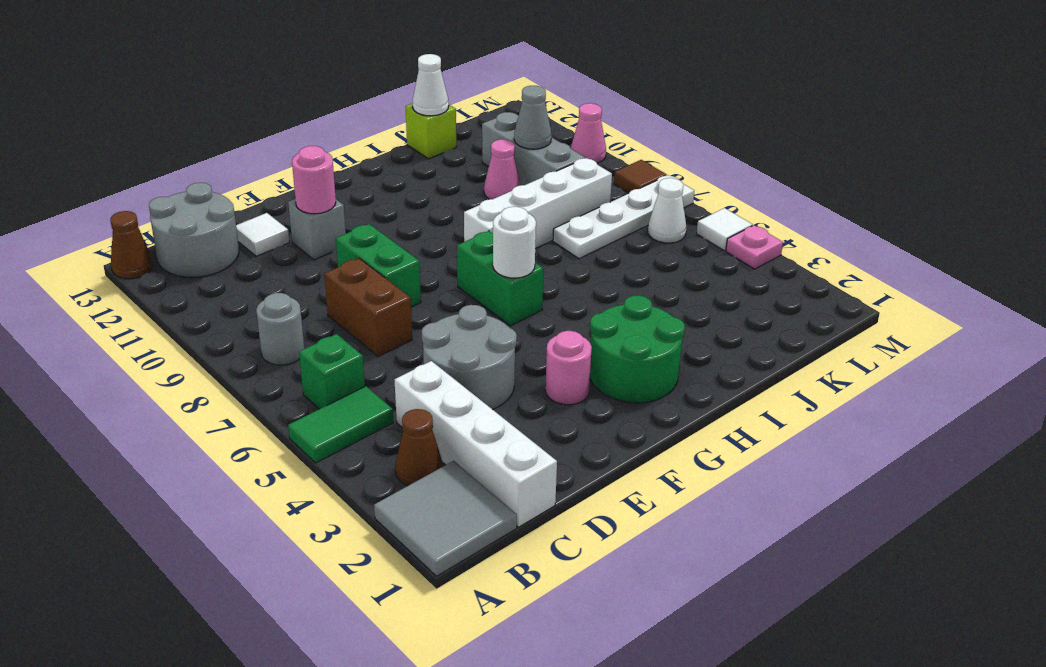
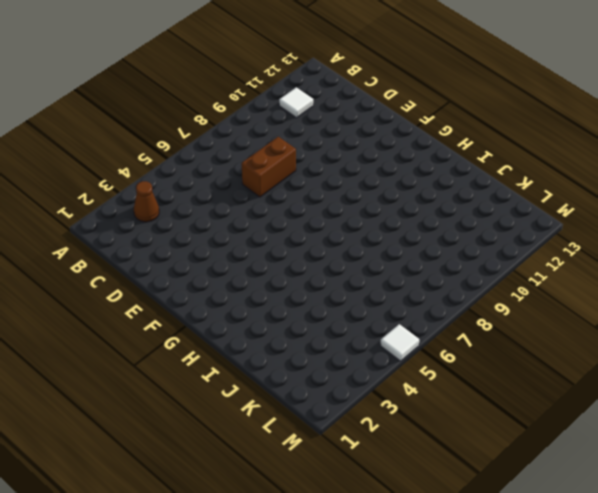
white tile B11 level 1 -> white tile D12 level 1
none -> grey tile A1:B2 level 1
none -> green tile A5:B5 level 1
none -> brown cone A13 level 1
none -> green brick B6 level 1

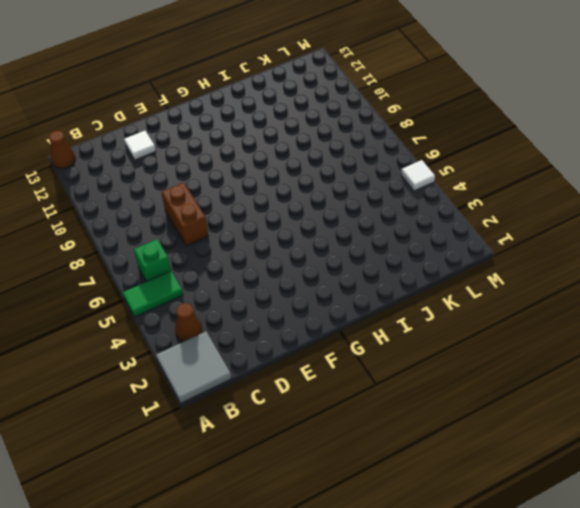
none -> grey round brick B8 level 1
none -> grey round brick B12:C13 level 1
none -> white brick C1:C4 level 1
none -> grey round brick D4:E5 level 1

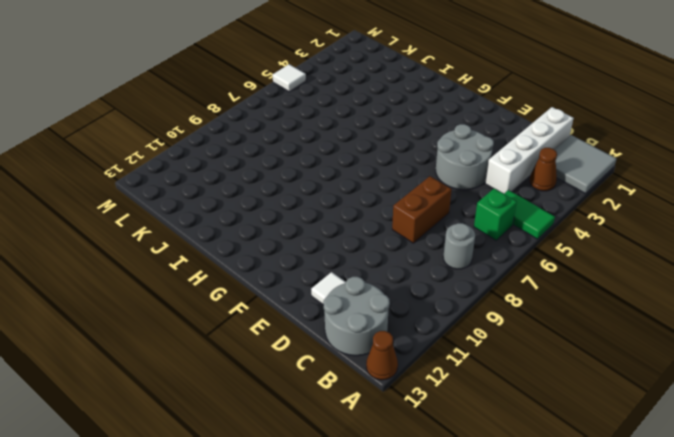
none -> green brick E8:E9 level 1
none -> grey brick E11 level 1
none -> pink round brick F3 level 1
none -> green round brick G2:H3 level 1

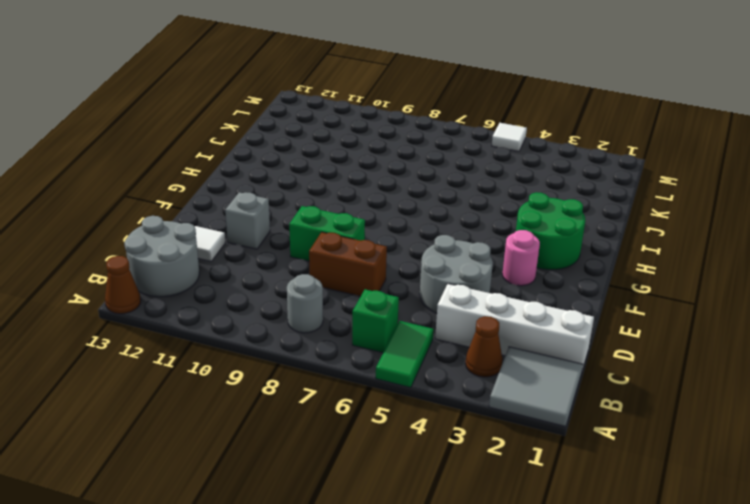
none -> green brick G6:G7 level 1
none -> white brick H8:K8 level 1
none -> white plate J7:M7 level 1
none -> pink cone J10 level 1

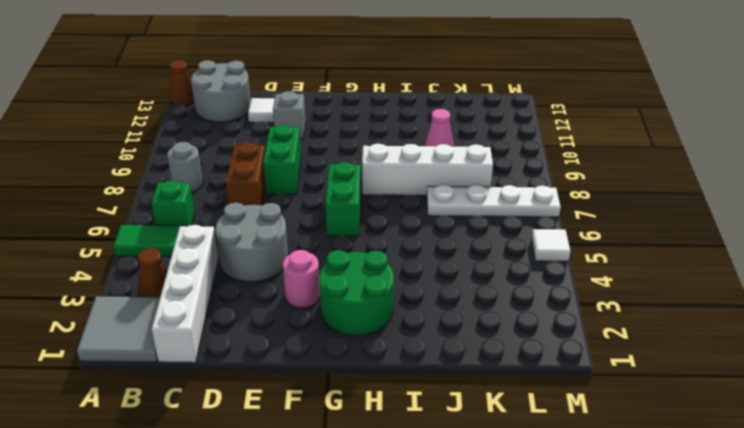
none -> lime brick J13 level 1
none -> grey brick K9:K11 level 1
none -> white cone L6 level 1
none -> pink plate M4 level 1

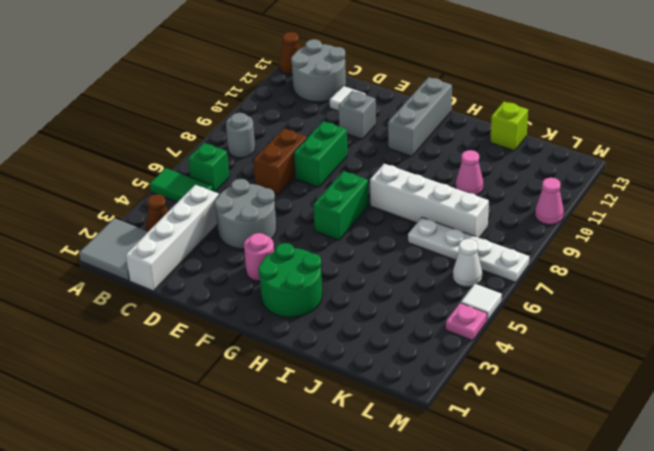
grey brick G11:G13 level 1 -> grey brick K9:K11 level 1
none -> brown tile M8 level 1
none -> pink round brick E11 level 2
none -> white round brick G6 level 2
none -> white cone J13 level 2

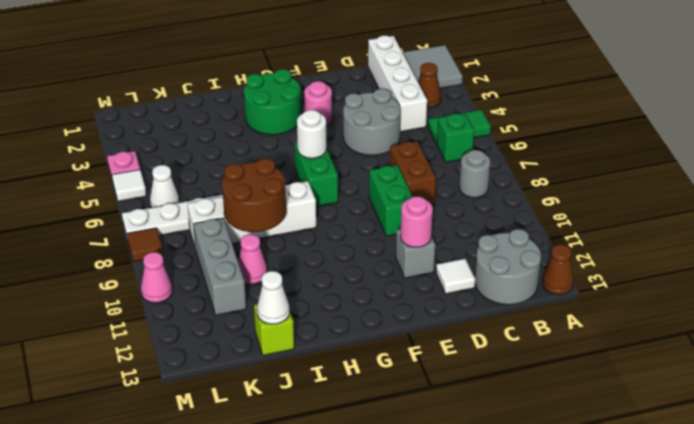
brown round brick I8:J9 level 2 -> none
none -> grey cone K10 level 2

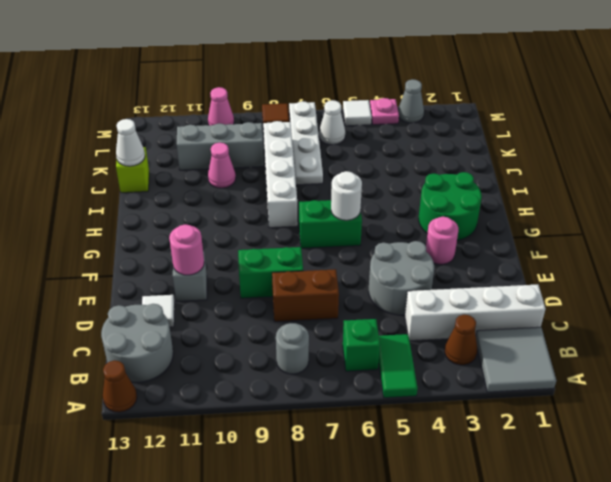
grey cone M3 level 1 -> grey cone K10 level 2

